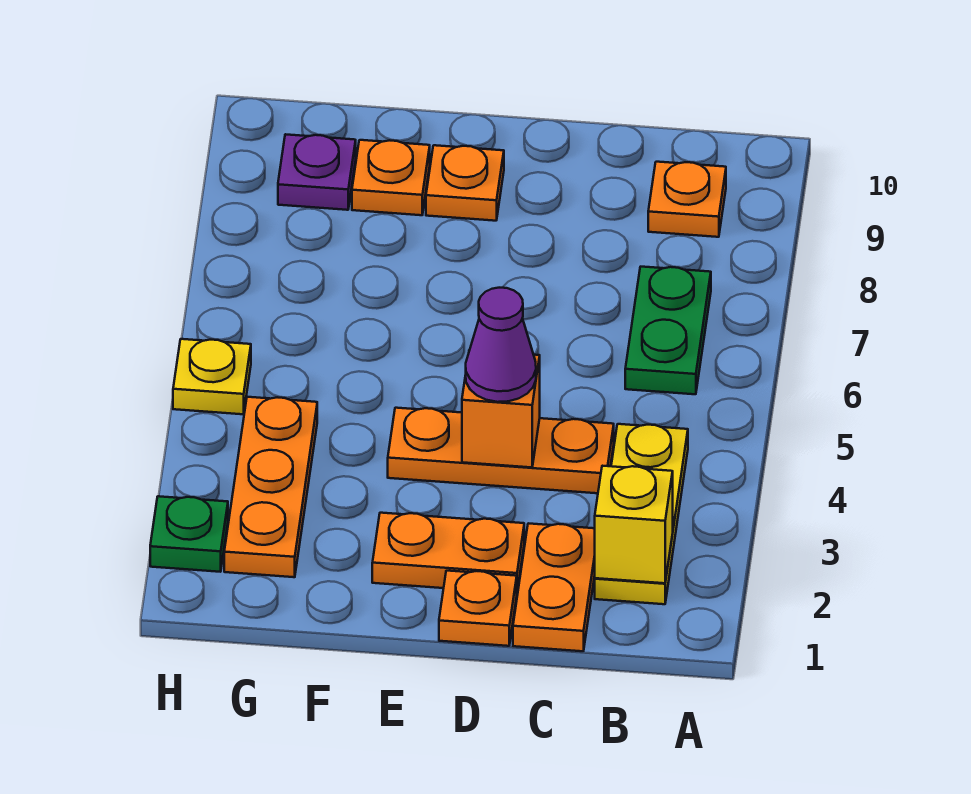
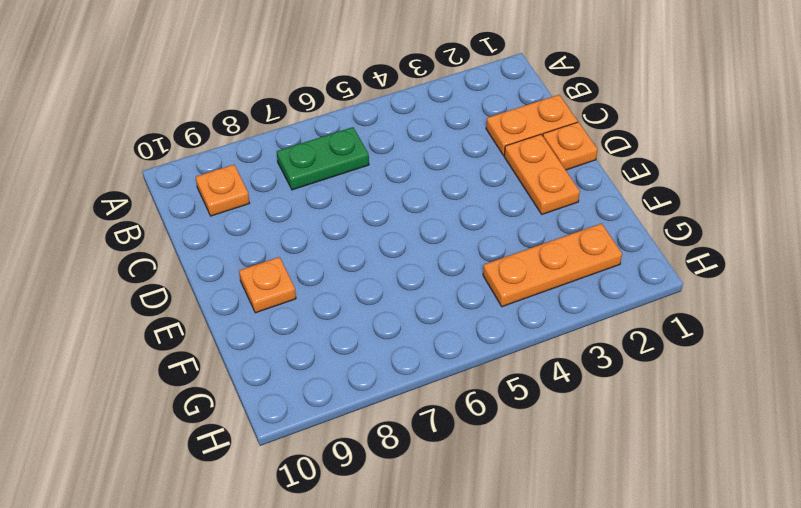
none -> yellow plate B2:B4 level 1
none -> orange plate C4:E4 level 1
none -> orange plate F9 level 1

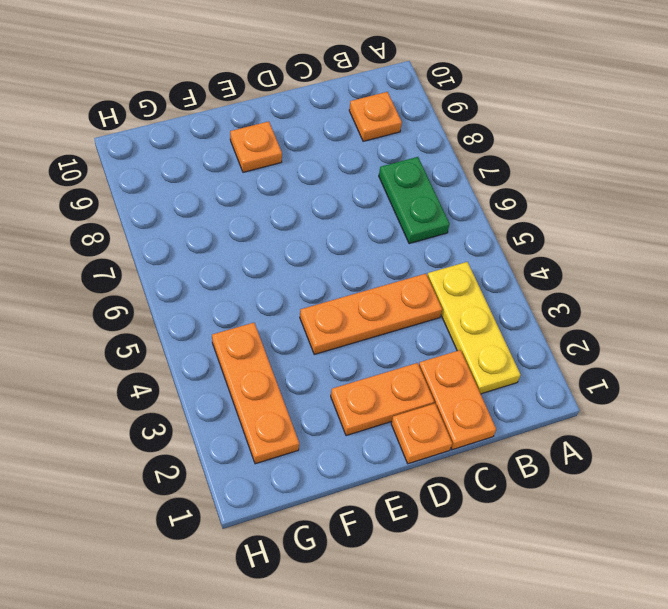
none -> orange plate F9 level 1
none -> purple plate G9 level 1
none -> green plate H2 level 1

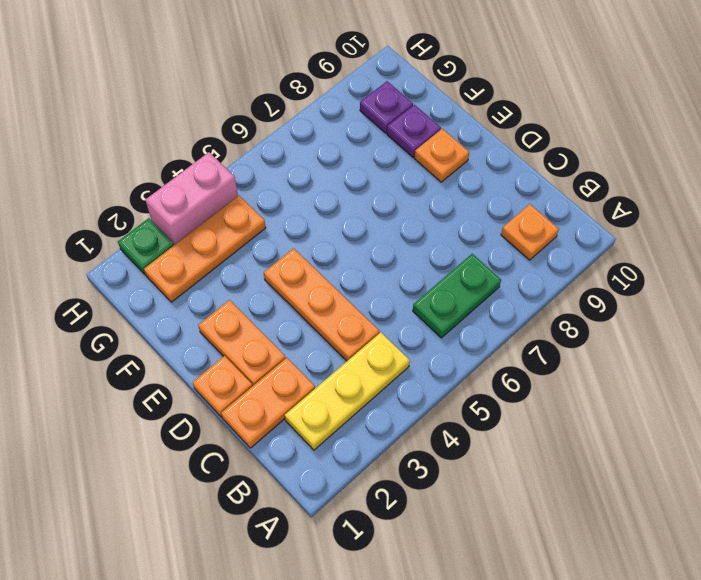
purple plate F9 level 1 -> orange plate F9 level 1
pink brick H3:H4 level 1 -> none
none -> yellow plate H5 level 1
none -> yellow brick B2 level 2
none -> orange brick D4 level 2

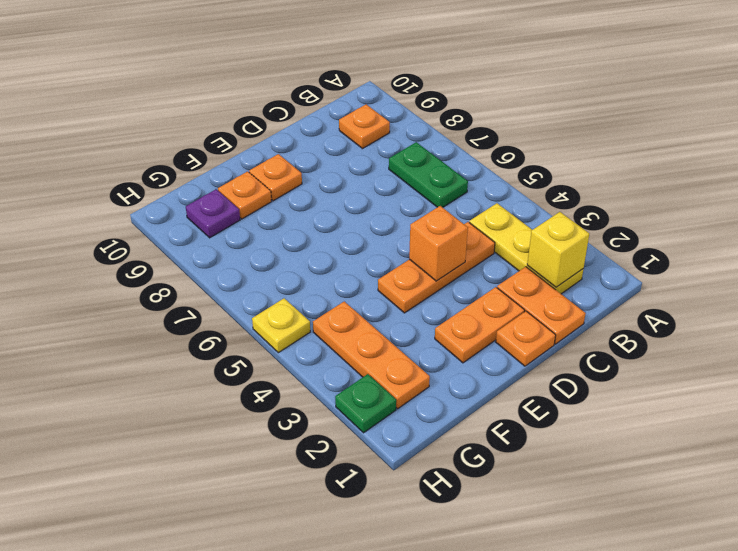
none -> purple cone D4 level 3

